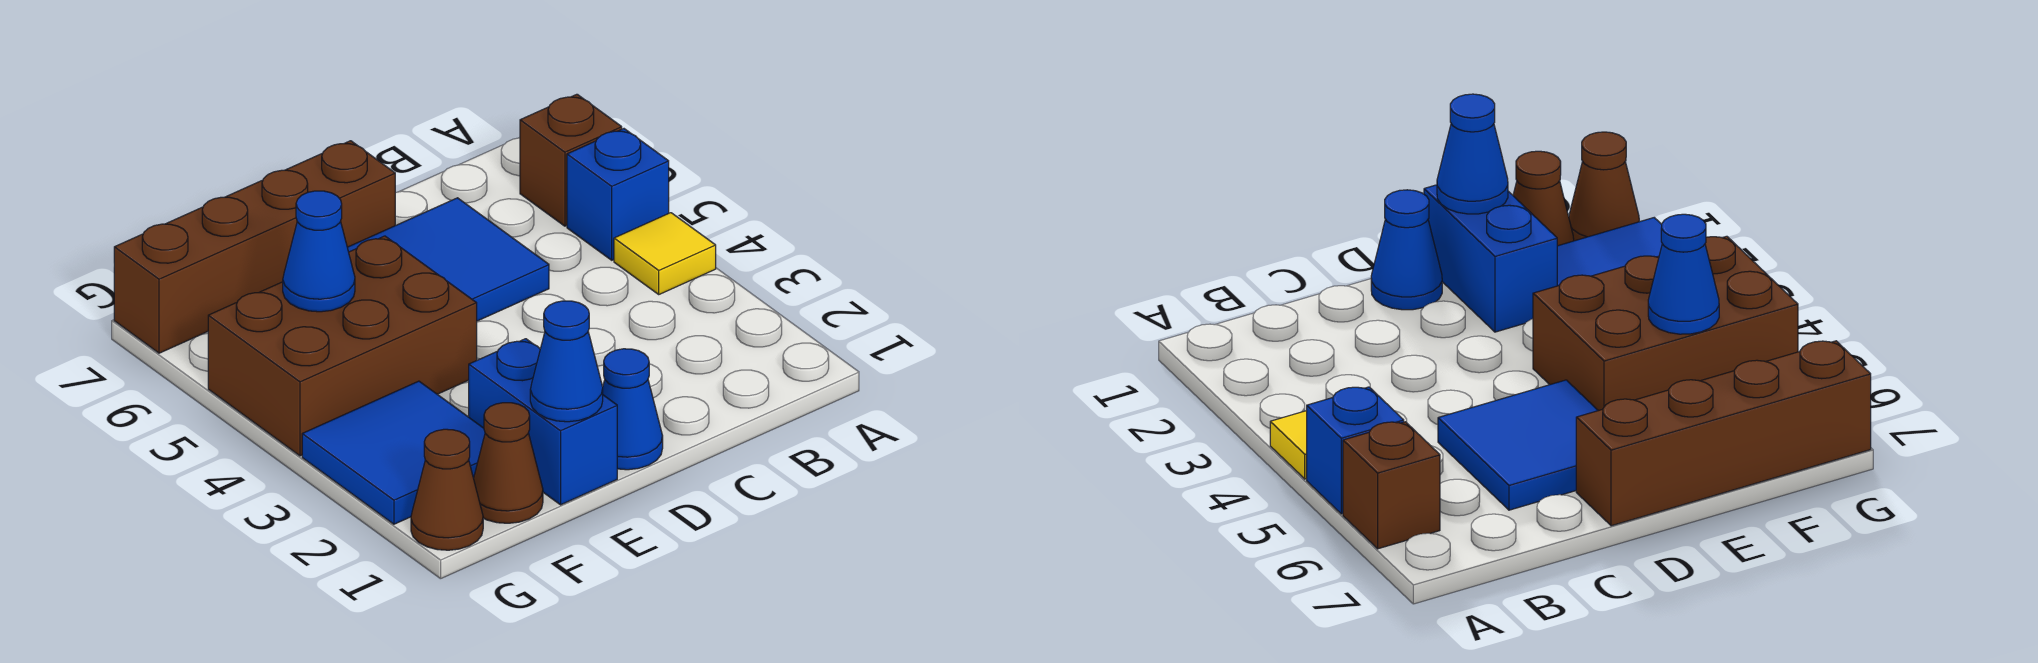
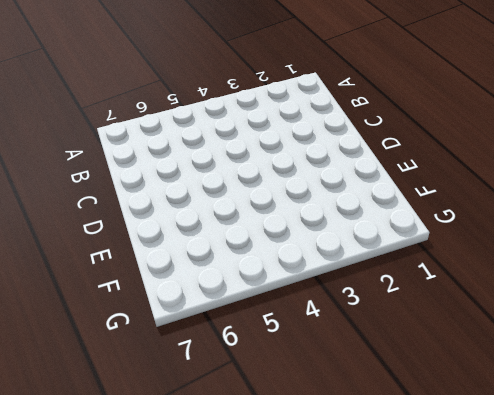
none -> yellow tile A4 level 1
none -> blue brick A5 level 1
none -> brown brick A6 level 1

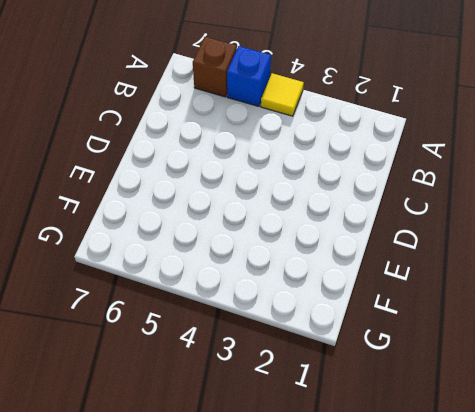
none -> blue tile C5:D6 level 1
none -> blue cone D1 level 1
none -> brown brick D7:G7 level 1

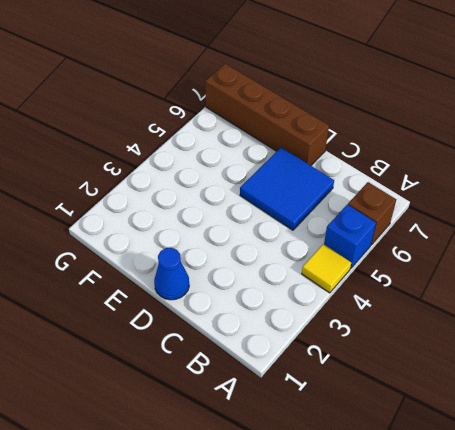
none -> blue brick E1:E2 level 1
none -> brown brick E4:G5 level 1
none -> brown cone F1 level 1

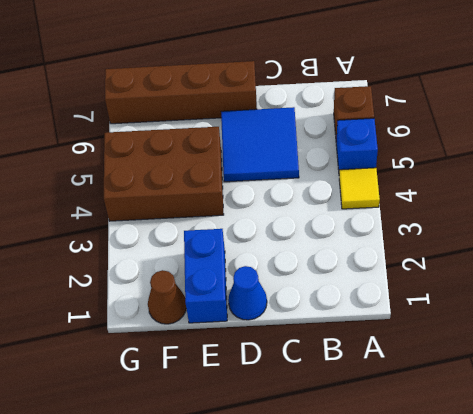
none -> blue tile F2:G3 level 1
none -> brown cone G1 level 1
none -> blue cone E1 level 2

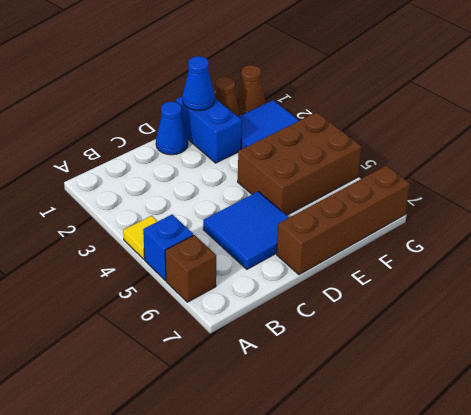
none -> blue cone F5 level 2

